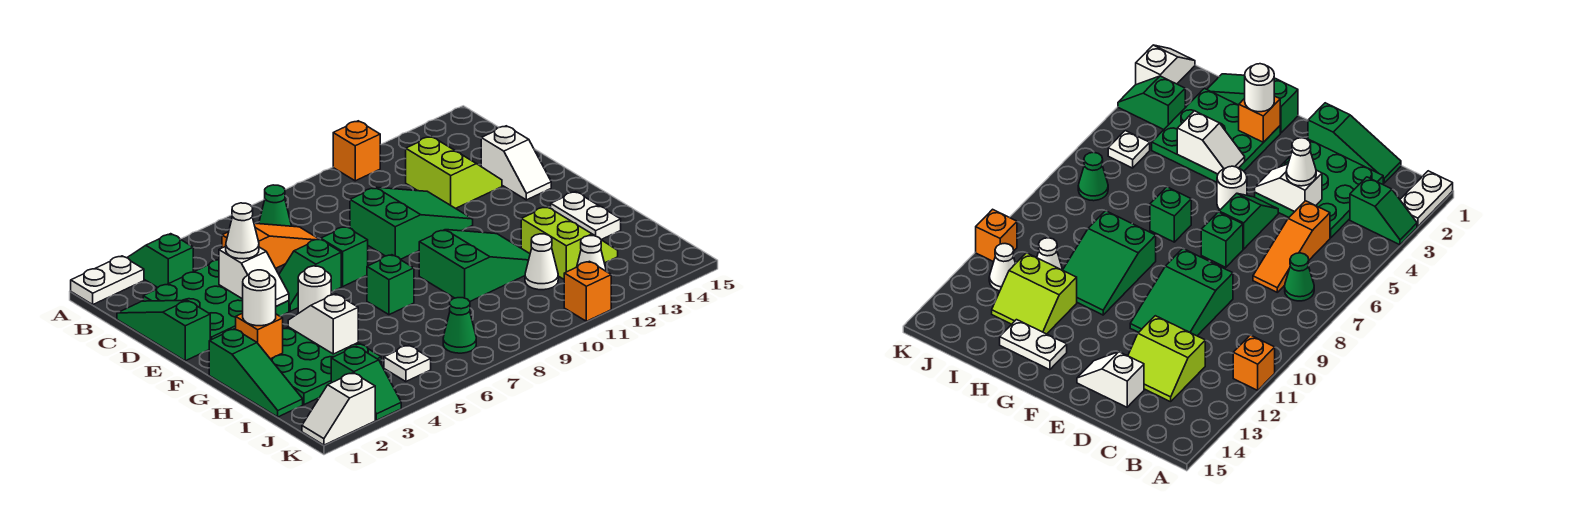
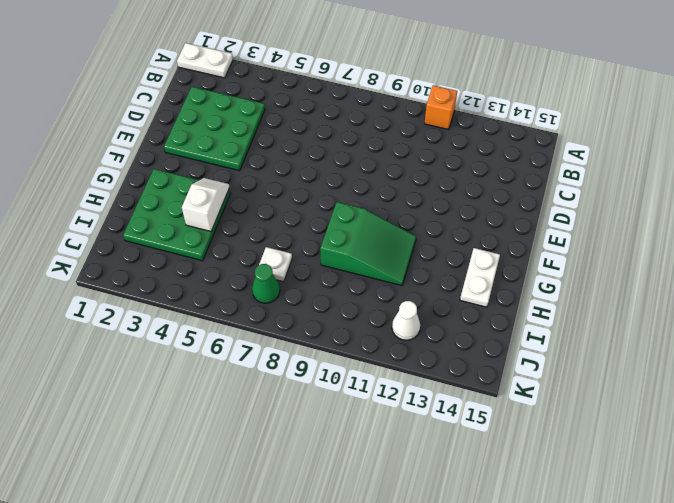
white plate I7 level 1 -> white plate J5 level 1
none -> green slope A3:B3 level 1 top B
none -> green cone B7 level 1
none -> green slope C1:E1 level 1 top E
none -> orange slope C5:C7 level 1 top 5

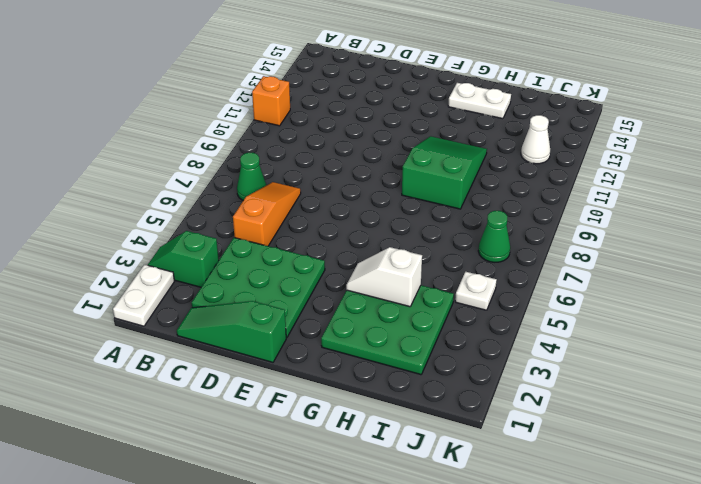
none -> lime slope C12:D13 level 1 top 12
none -> green slope D9:E11 level 1 top 9
none -> white slope D14:E14 level 1 top D
none -> green slope E5:E6 level 1 top 6

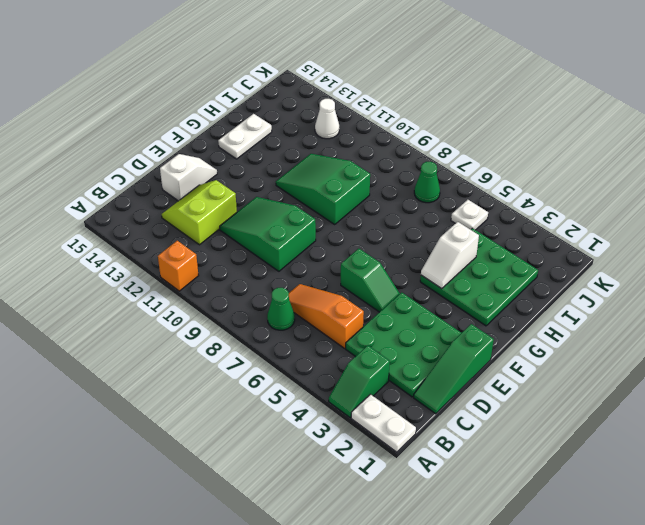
none -> green brick E7 level 1
none -> white round brick F5 level 1
none -> green slope G1:I1 level 1 top G
none -> green brick G7 level 1

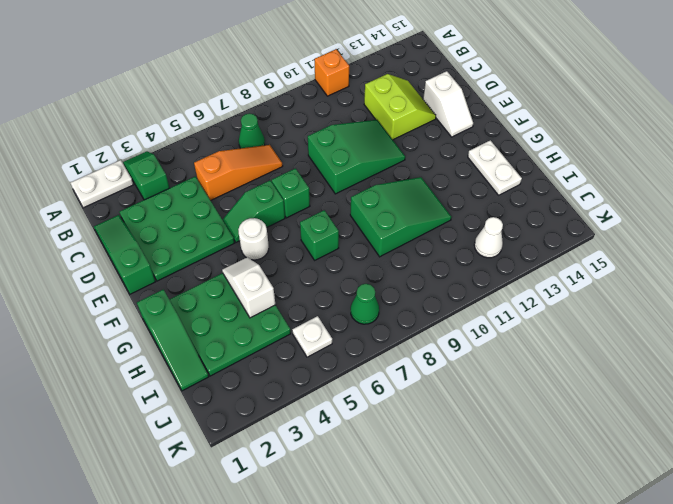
none -> lime slope H12:I13 level 1 top 12
none -> white cone I11 level 1
none -> green slope J3:K3 level 1 top J
none -> white slope K1:K2 level 1 top 2

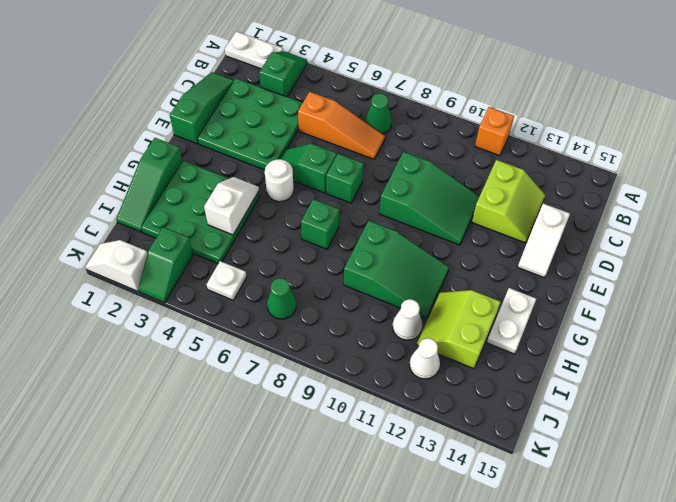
lime slope H12:I13 level 1 top 13 -> lime slope H12:I13 level 1 top 12
none -> orange brick K11 level 1
none -> white slope D4:E4 level 2 top D
none -> orange brick G2 level 2
none -> white cone D4 level 3

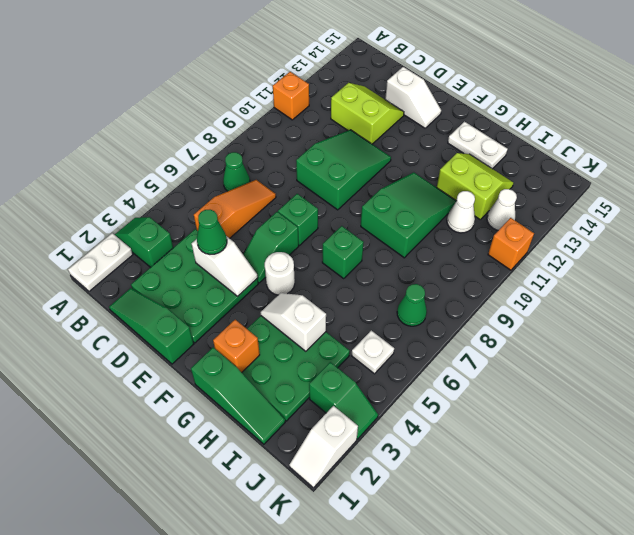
green cone D4 level 3 -> white cone D4 level 3
none -> white round brick G2 level 3

